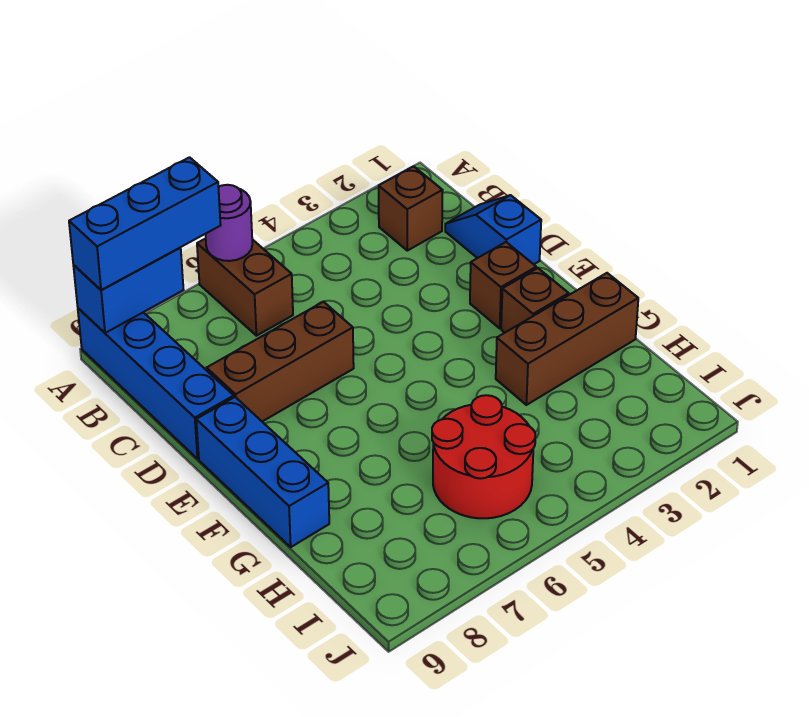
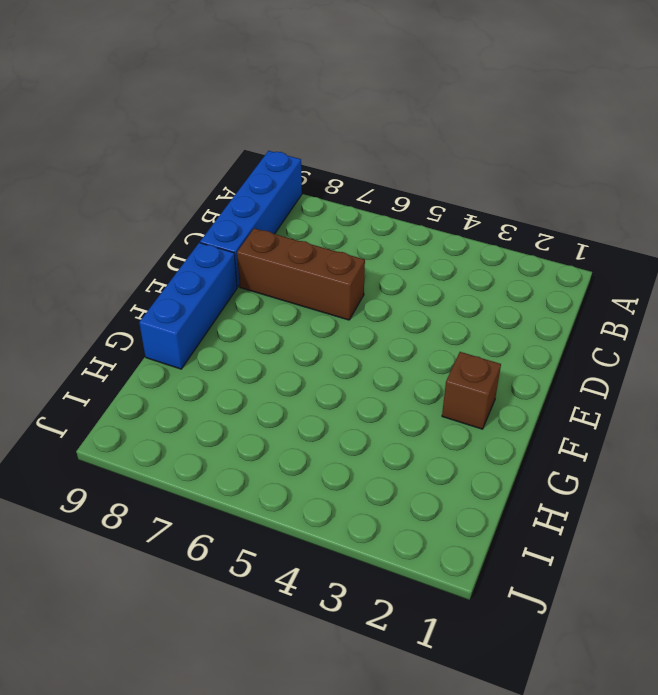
none -> brown brick A6:B6 level 1
none -> brown brick B2 level 1
none -> blue slope C1:D1 level 1 top D

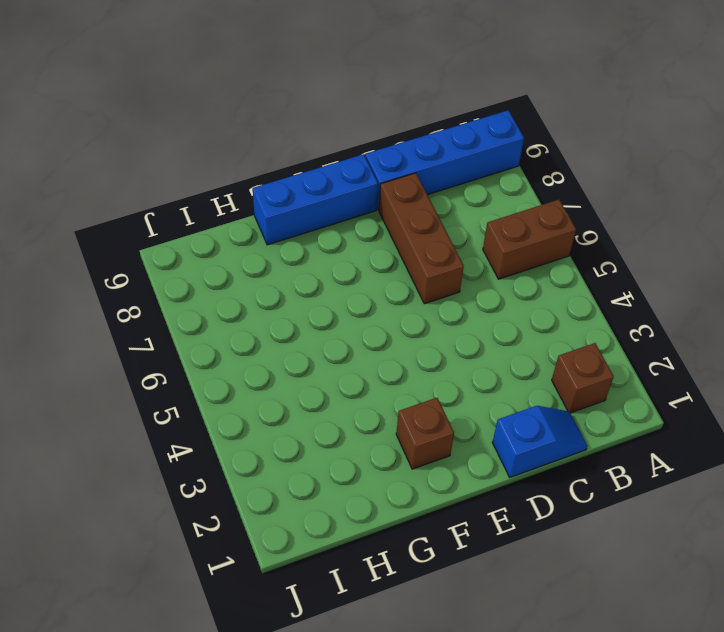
none -> brown brick E2 level 1
none -> brown brick G1:G3 level 1
none -> red round brick H5:I6 level 1

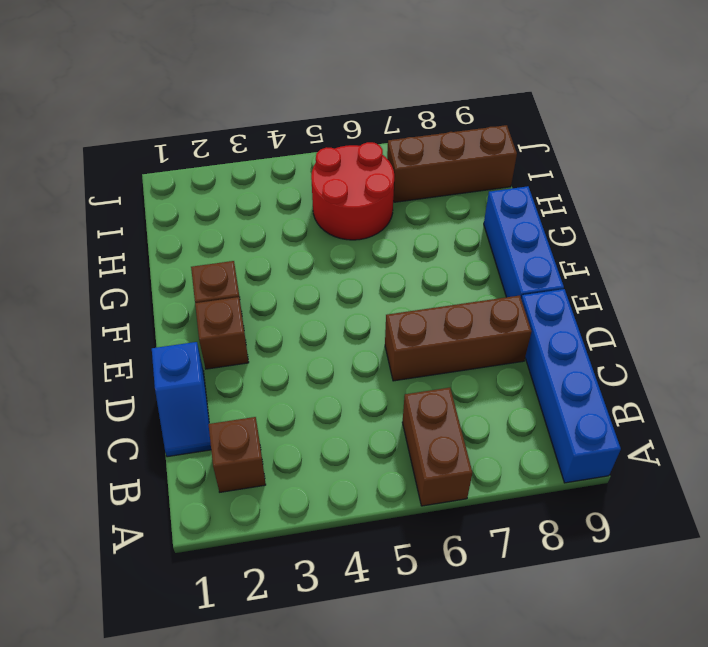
brown brick I7:I9 level 1 -> brown brick G1:G3 level 1
none -> purple round brick A6 level 2
none -> blue brick A8:A9 level 2
none -> blue brick A7:A9 level 3

